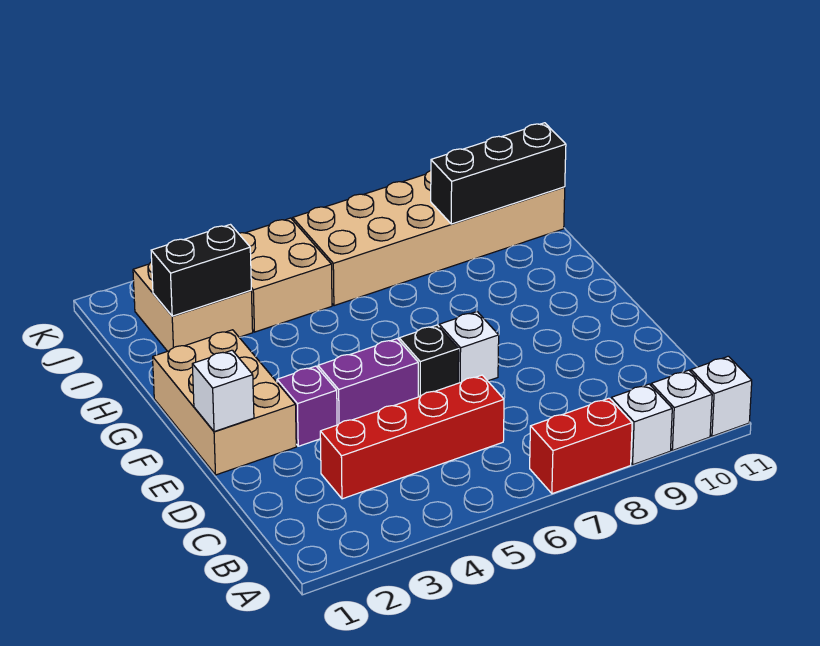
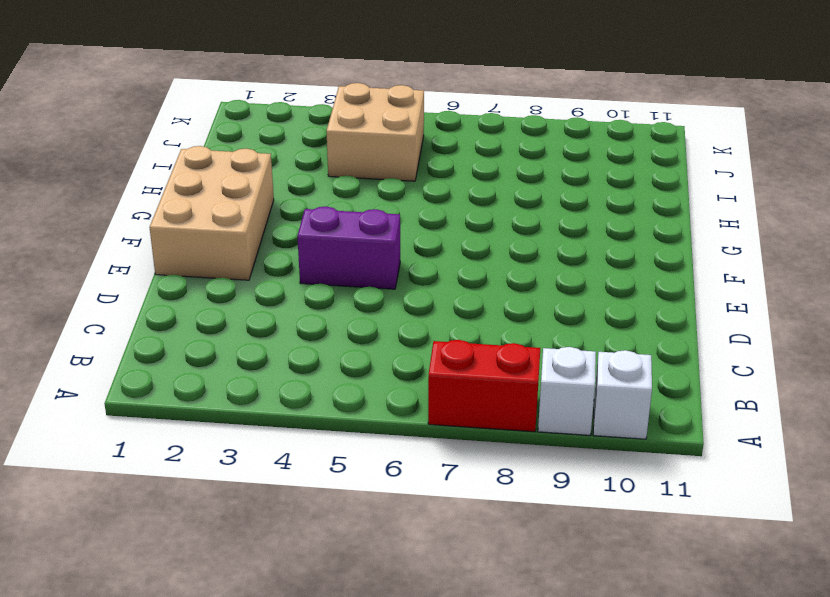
none -> white brick A11 level 1
none -> red brick C3:C6 level 1
none -> purple brick E3 level 1

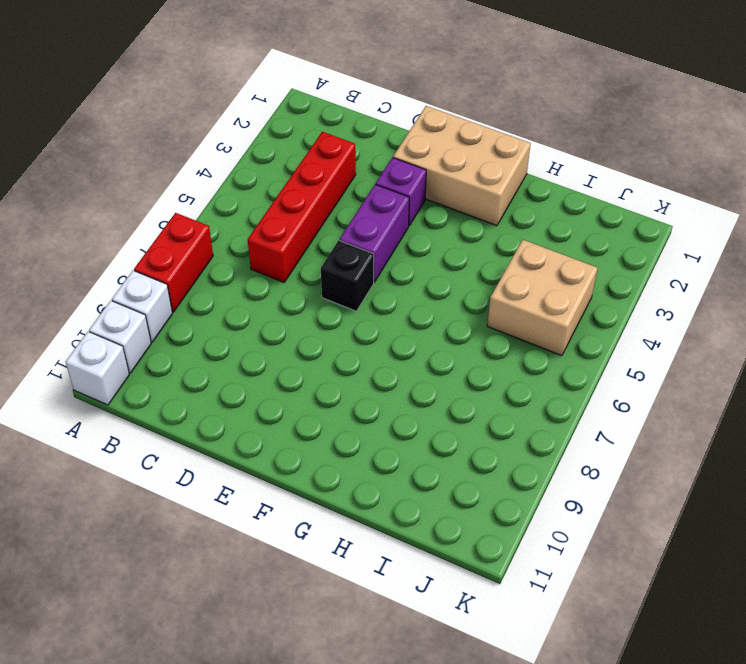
none -> white brick E7 level 1
none -> tan brick I2:J3 level 1
none -> tan brick I6:J11 level 1

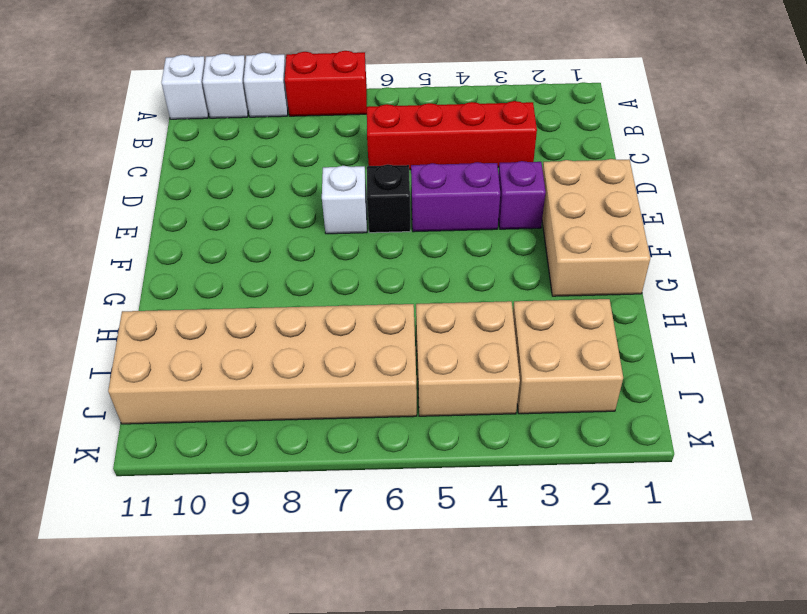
none -> white brick E1 level 2
none -> black brick I2:I3 level 2
none -> black brick I9:I11 level 2

